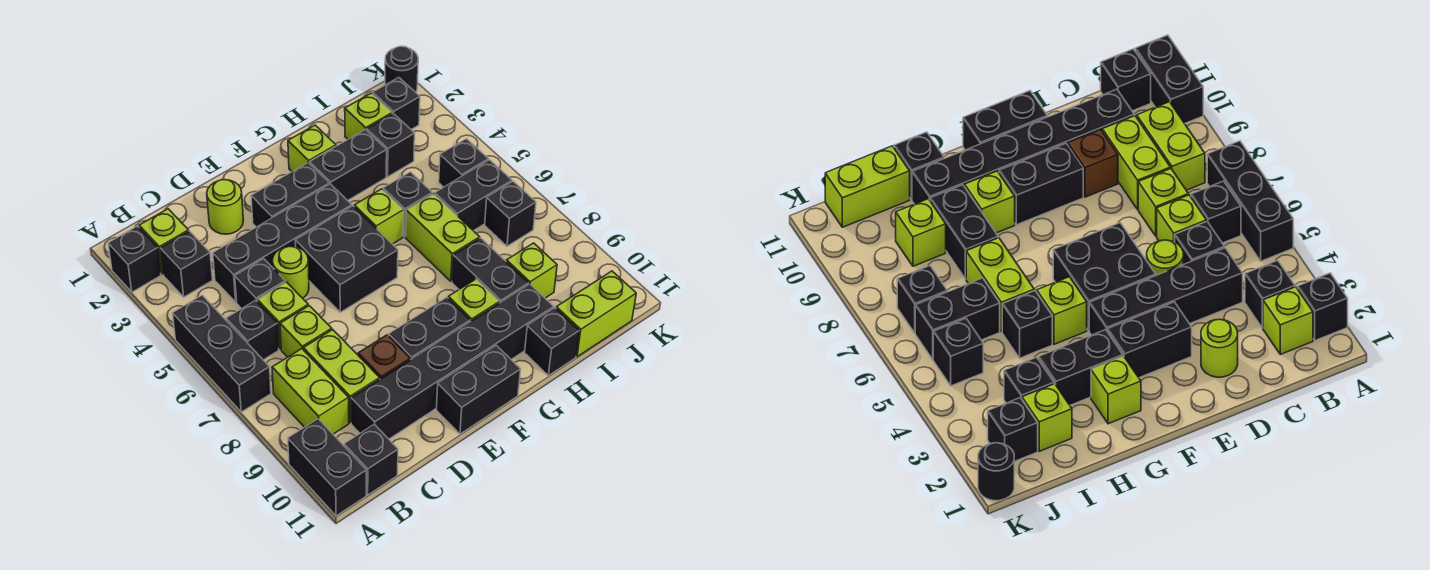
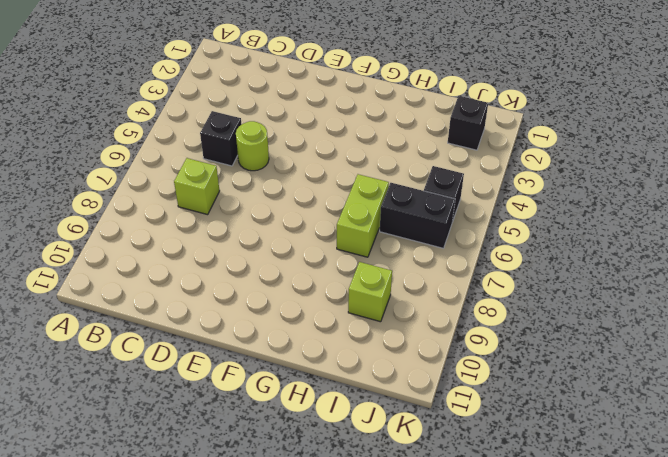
none -> black brick A2 level 1
none -> black brick A5:A7 level 1
none -> black brick A10:A11 level 1
none -> lime brick B2 level 1

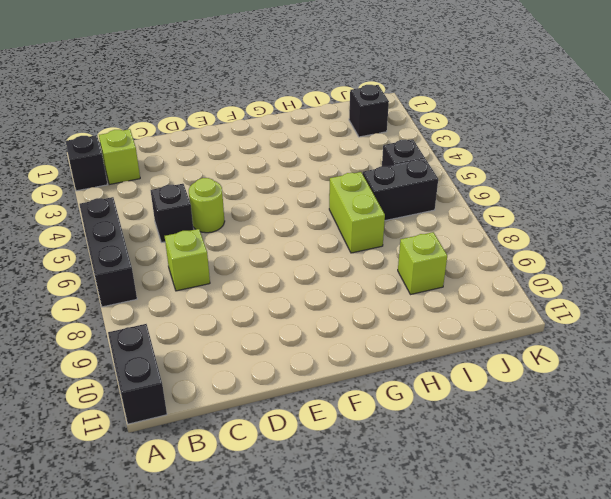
none -> black brick B3 level 1
none -> black brick B6 level 1
none -> lime brick B8:B9 level 1
none -> black brick B11 level 1

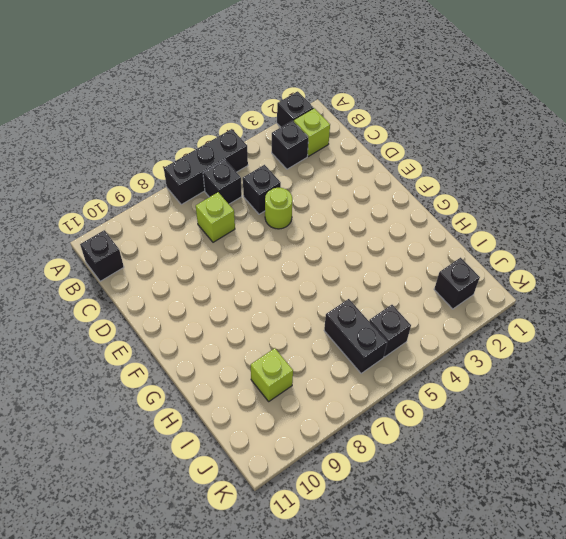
none -> black brick A10:A11 level 1
none -> lime brick B8:B9 level 1
none -> black brick C4:F4 level 1
none -> lime brick C6 level 1

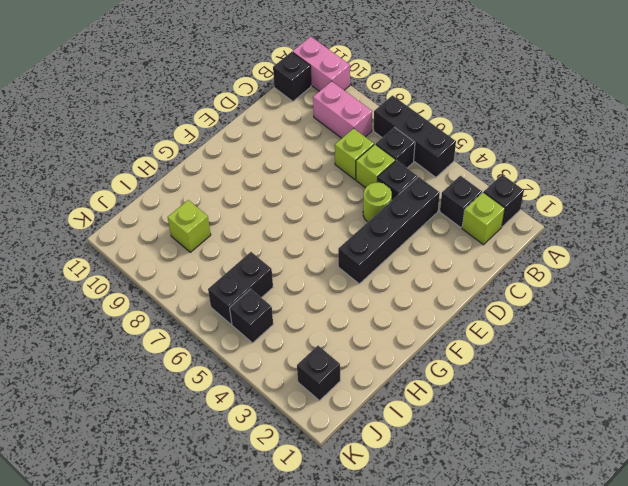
pink brick A10:A11 level 1 -> black brick A10:A11 level 1
pink brick B8:B9 level 1 -> lime brick B8:B9 level 1
none -> lime brick C8:C9 level 1
none -> black brick C10:H10 level 1
none -> lime round brick D2 level 1
none -> brown brick D9 level 1

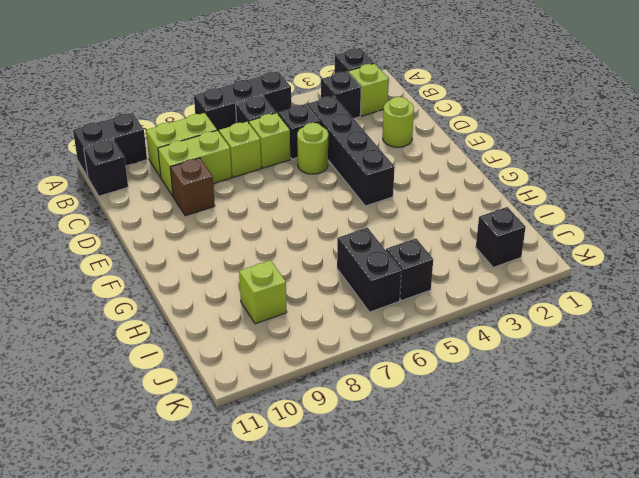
none -> black brick C10:H10 level 1
none -> black brick E3:F3 level 1
none -> black brick E5:F6 level 1
none -> black brick E9:F9 level 1

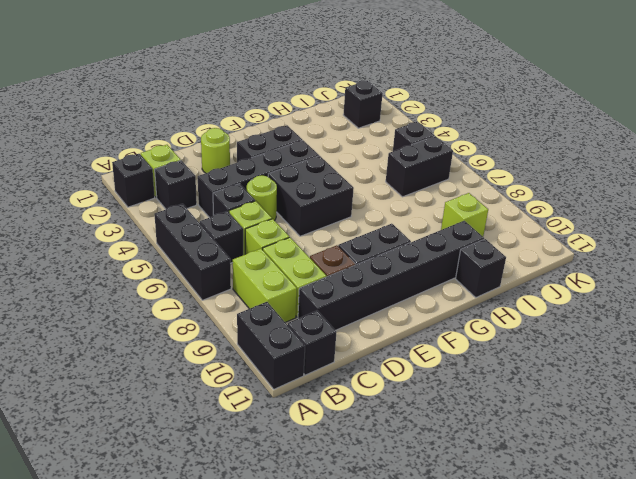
none -> black brick E11:F11 level 1
none -> lime brick G2 level 1
none -> black brick G3:H3 level 1
none -> lime brick G5 level 1

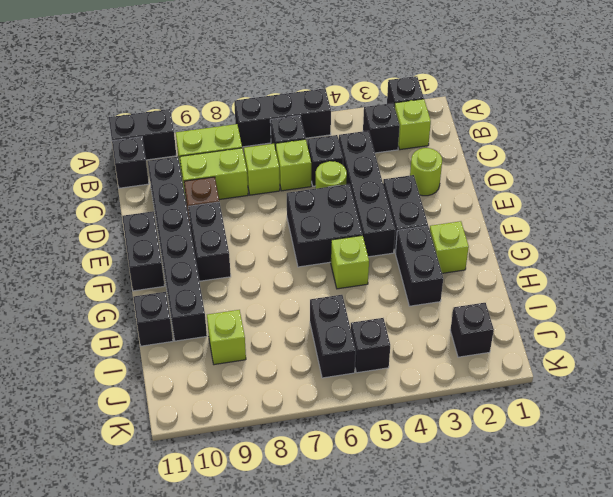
none -> lime brick G9 level 1
none -> black brick H5 level 1
none -> lime brick H6:H7 level 1
none -> black brick H8:H9 level 1

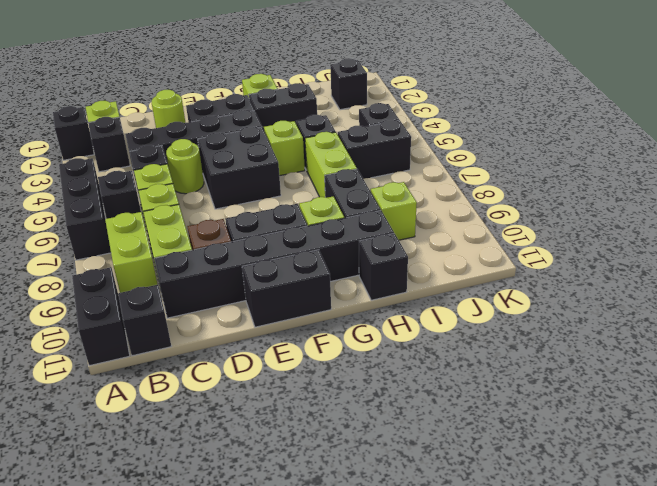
none -> lime brick I2 level 1
none -> black brick I3 level 1
none -> lime brick I11:J11 level 1
none -> black brick J7 level 1

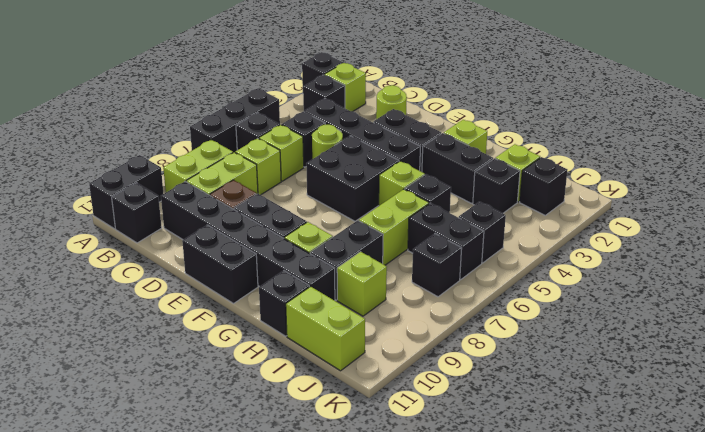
none -> black round brick K1 level 1

